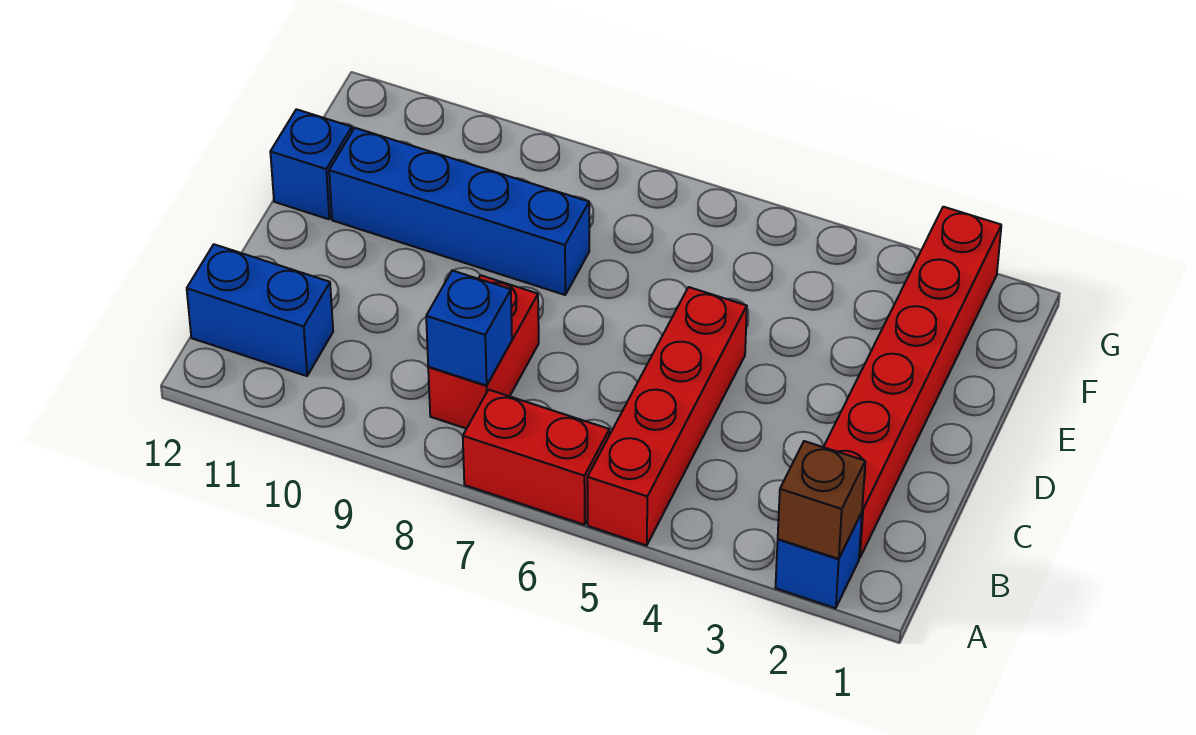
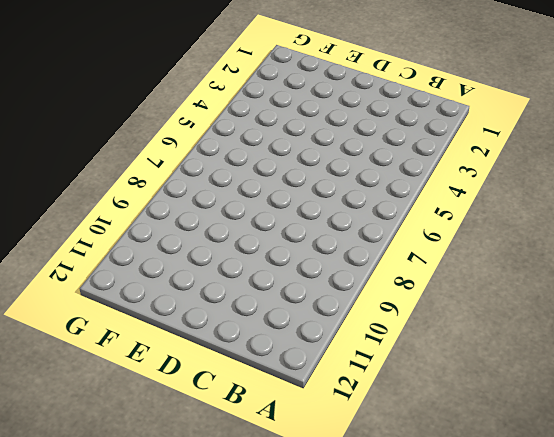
none -> blue brick A2 level 1
none -> red brick A5:D5 level 1

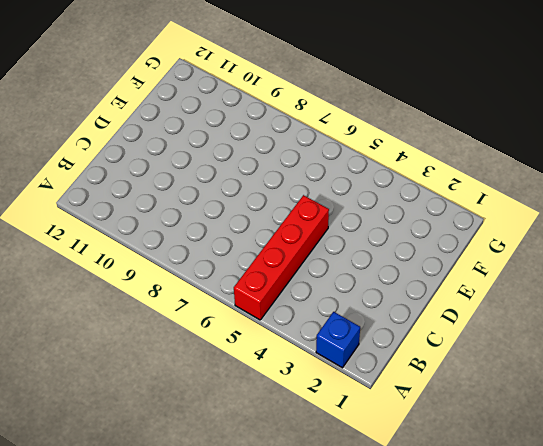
none -> red brick A6:A7 level 1
none -> red brick B2:G2 level 1

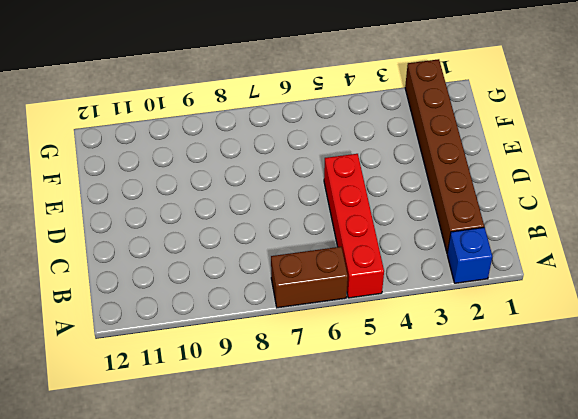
brown brick A6:A7 level 1 -> red brick A6:A7 level 1
brown brick B2:G2 level 1 -> red brick B2:G2 level 1
none -> red brick B8:C8 level 1
none -> blue brick B11:B12 level 1

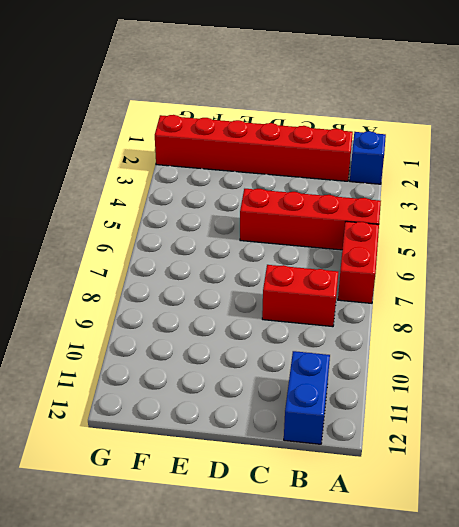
none -> blue brick E8:E11 level 1
none -> blue brick E12 level 1

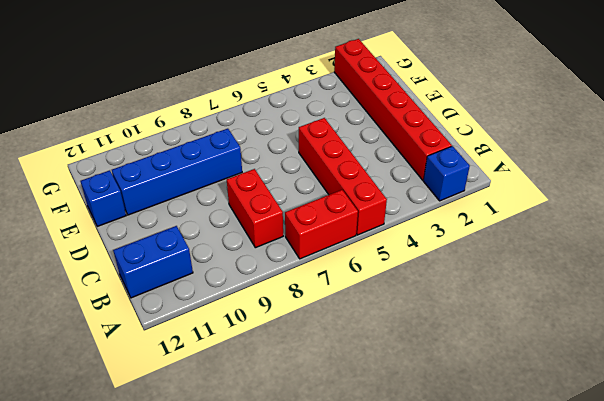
none -> brown brick A2 level 2
none -> blue brick B8 level 2

